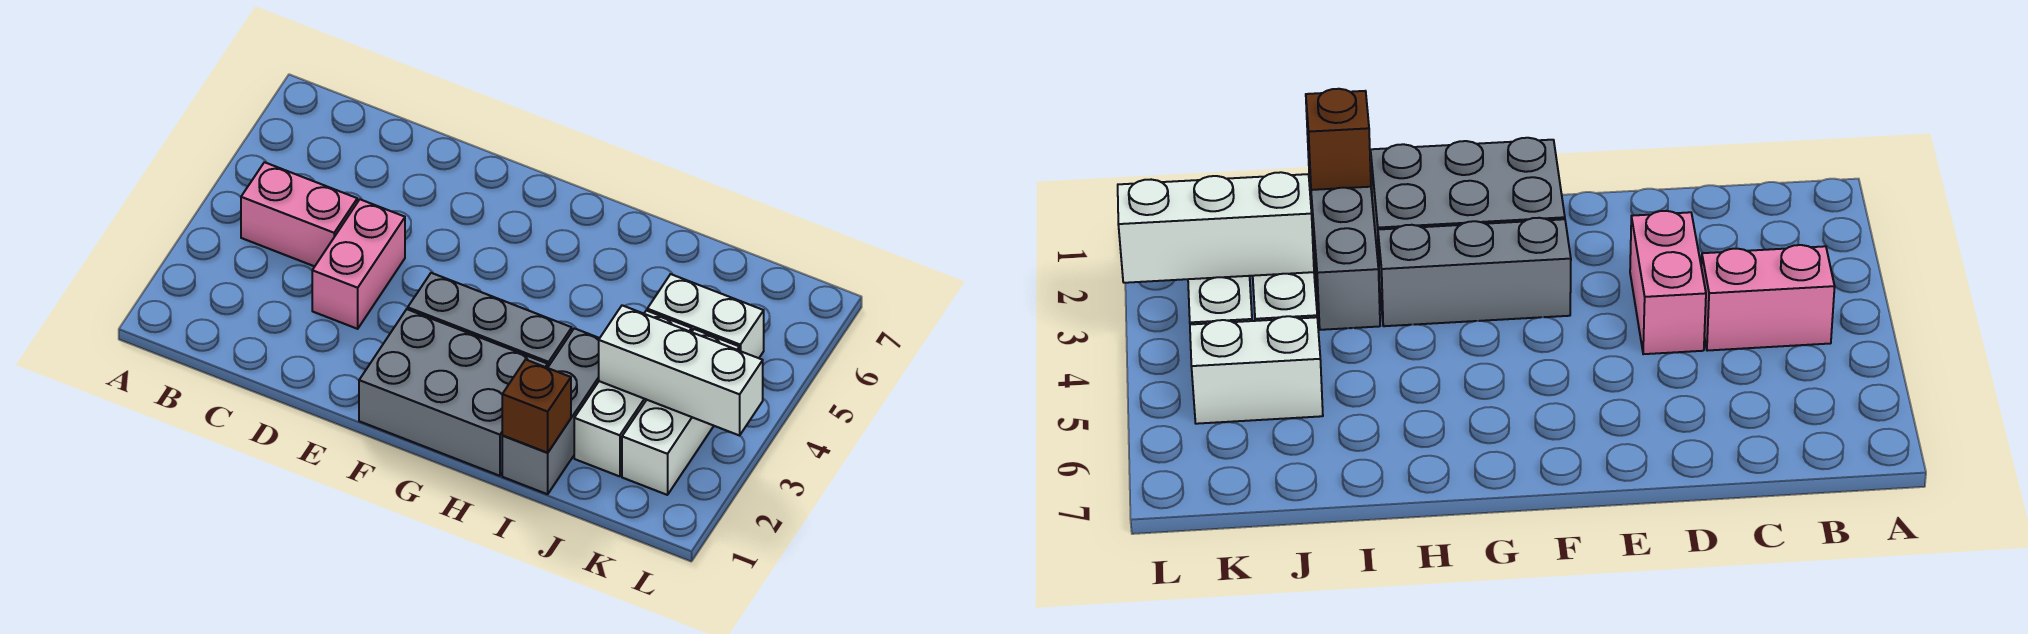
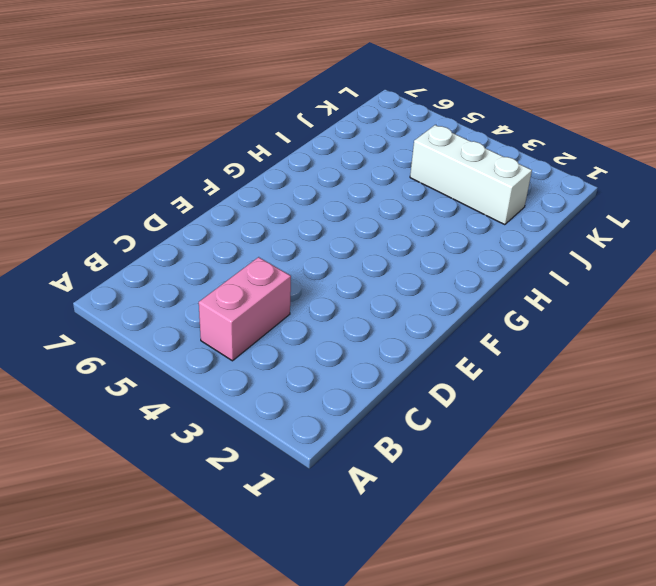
none -> pink brick D3:D4 level 1
none -> grey brick F1:H2 level 1

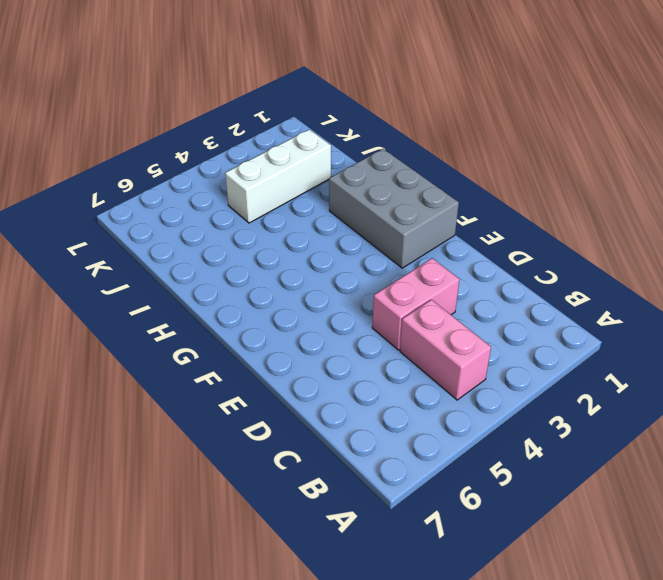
none -> grey brick F3:H3 level 1
none -> grey brick I1:I3 level 1

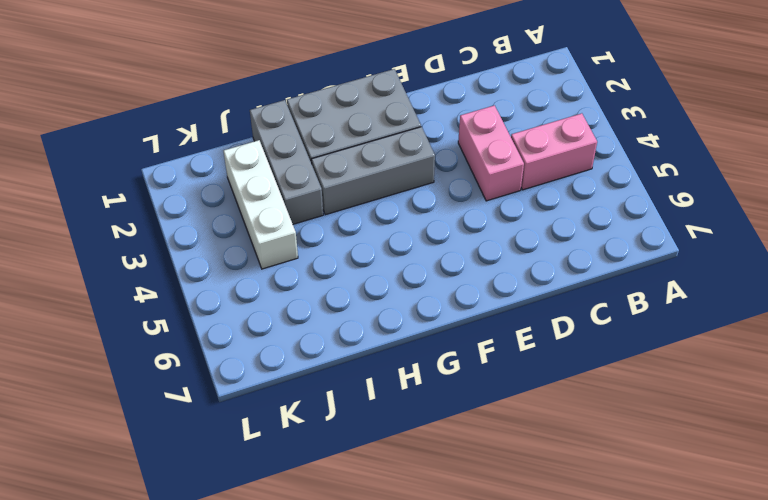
none -> white brick J5:K5 level 1
none -> white brick K2:K4 level 1

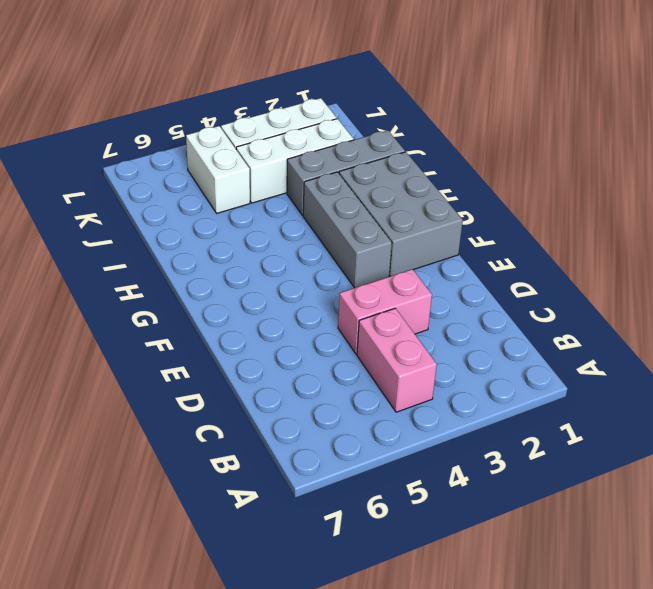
none -> brown brick I1 level 2
none -> white brick J3:L3 level 2

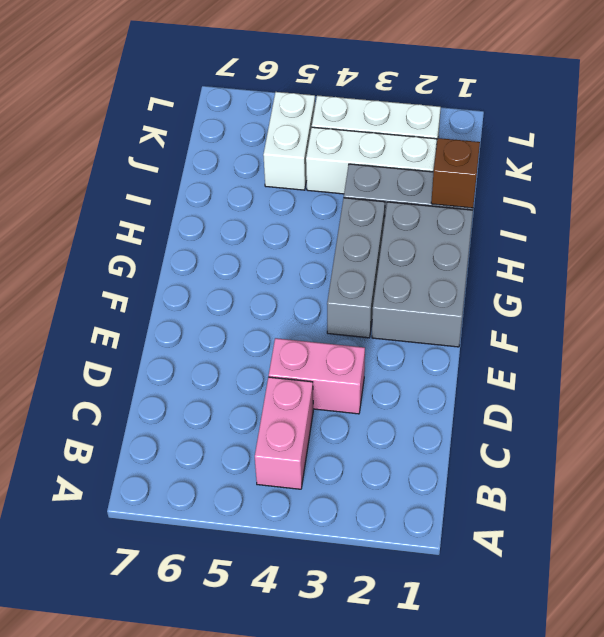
none -> white brick J3:L3 level 2

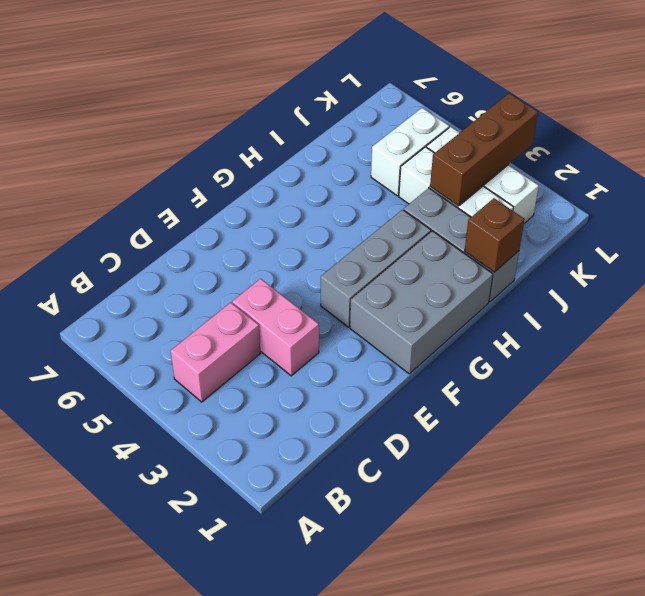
brown brick J3:L3 level 2 -> white brick J3:L3 level 2

